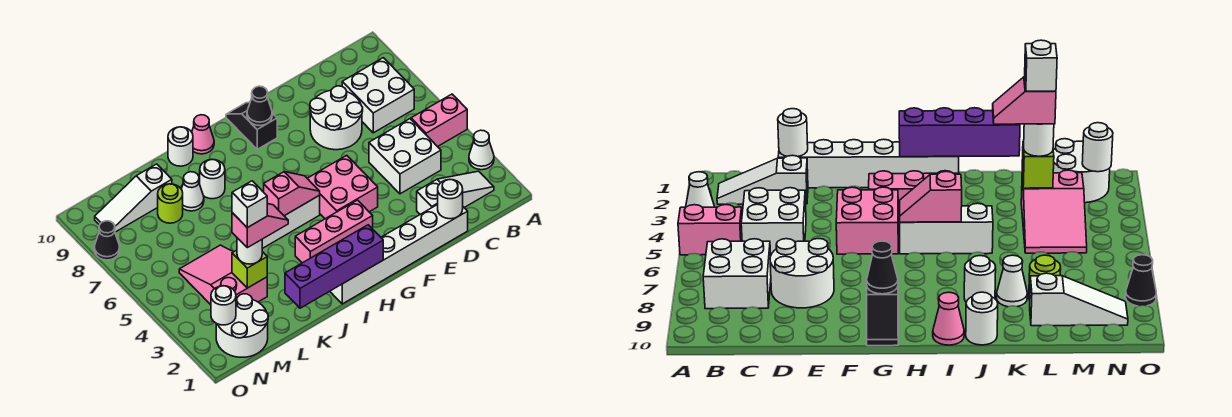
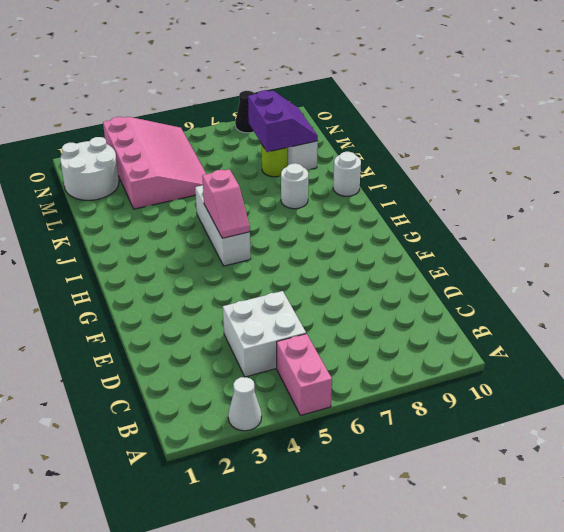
pink slope L3:O5 level 1 top 3 -> pink slope L3:M5 level 1 top 3
purple slope L8:M9 level 2 top 8 -> none
none -> white slope B2:D2 level 1 top D
none -> white brick B7:C8 level 1
none -> white brick D1:I1 level 1

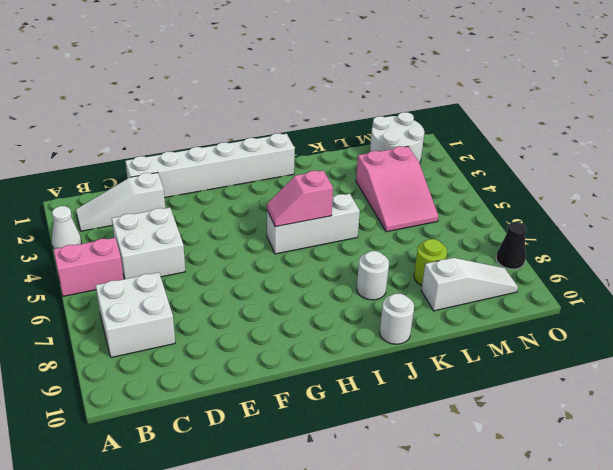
none -> white round brick D7:E8 level 1
none -> pink brick F4:G5 level 1
none -> pink brick G3:I3 level 1

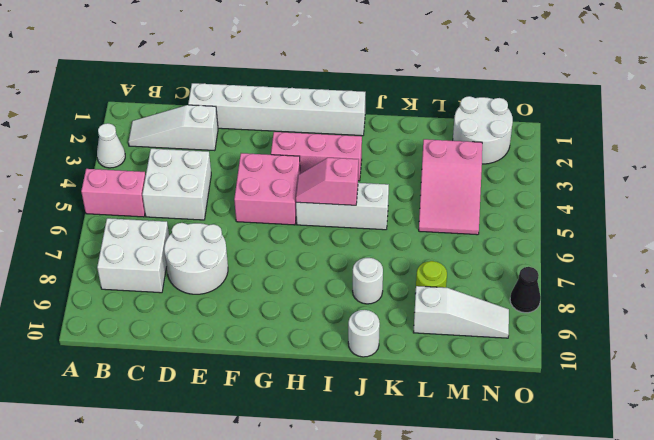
none -> black slope G9:G10 level 1 top 9
none -> pink cone I10 level 1
none -> white cone K8 level 1

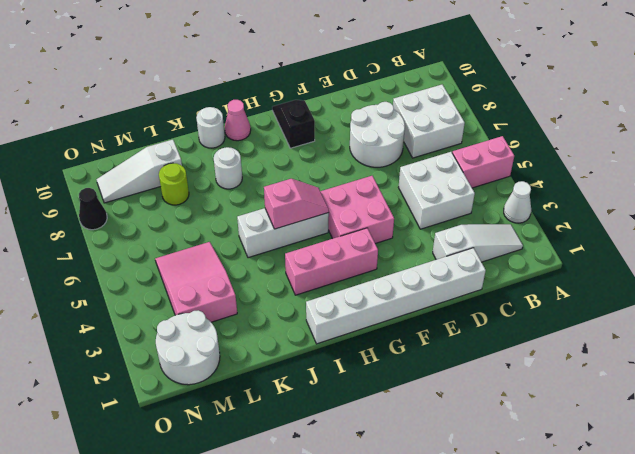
none -> white cone K8 level 1
none -> white round brick D1 level 2
none -> black cone G9 level 2

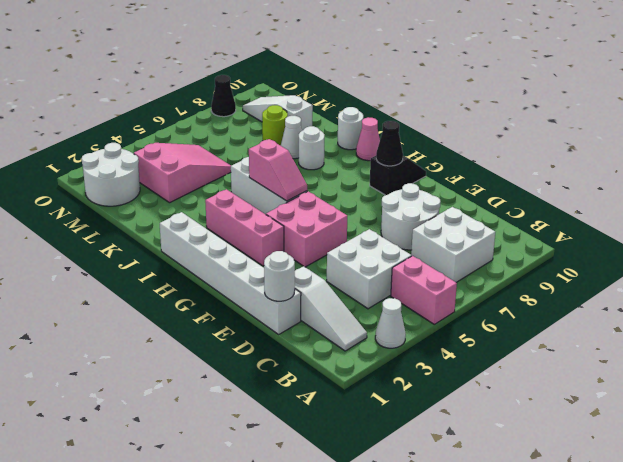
none -> purple brick H1:K1 level 2
none -> lime brick L3 level 2
none -> white round brick N2 level 2

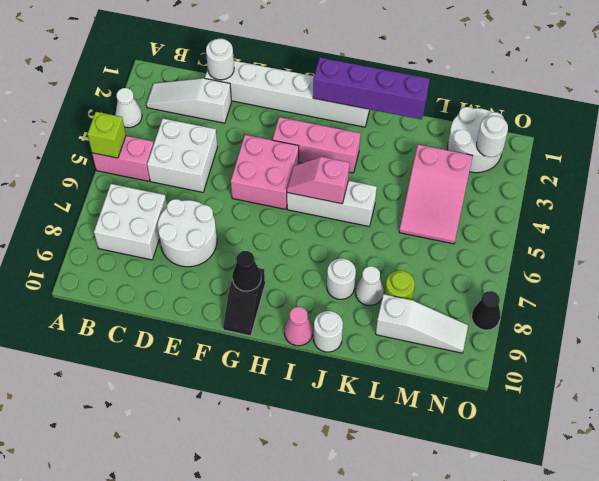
lime brick A5 level 2 -> lime brick L3 level 2
none -> white round brick L3 level 3
none -> pink slope K3:L3 level 4 top L
none -> white brick L3 level 5

